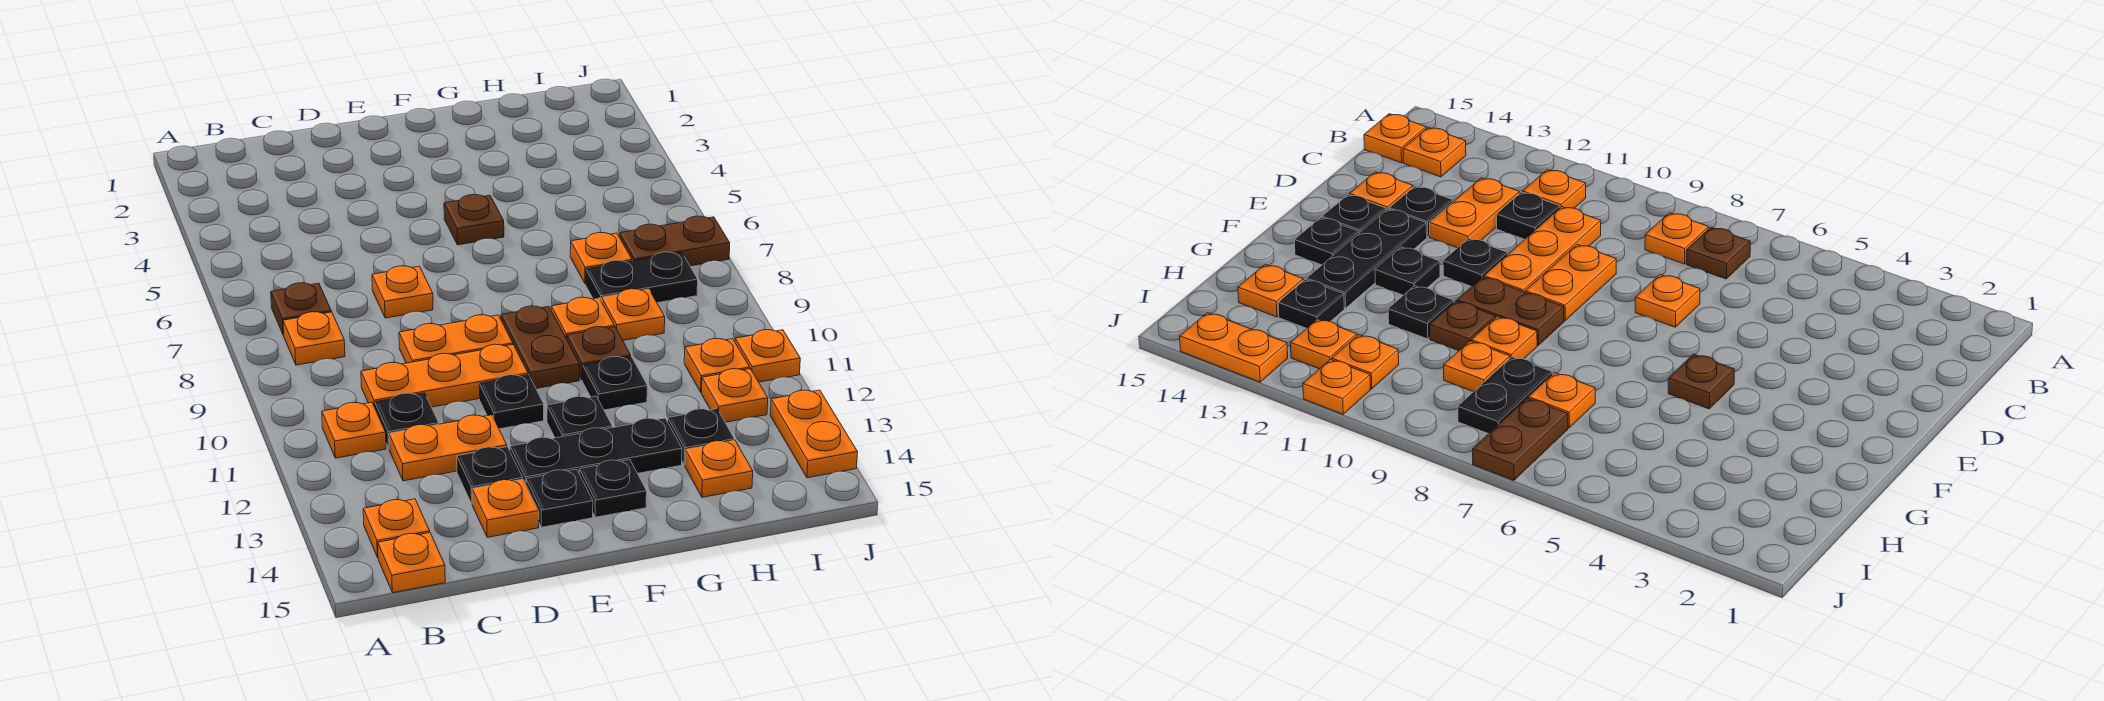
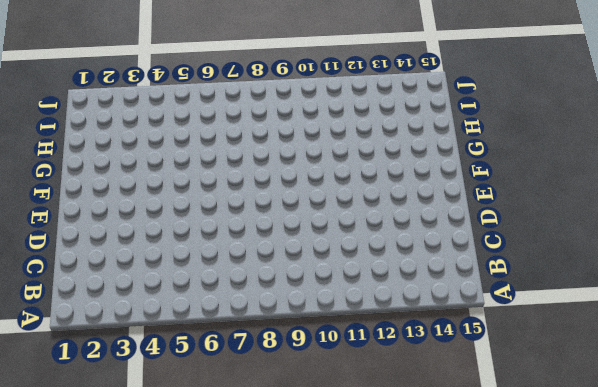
none -> brown plate B7 level 1
none -> orange plate B8 level 1
none -> orange plate B11 level 1
none -> orange plate B14 level 1

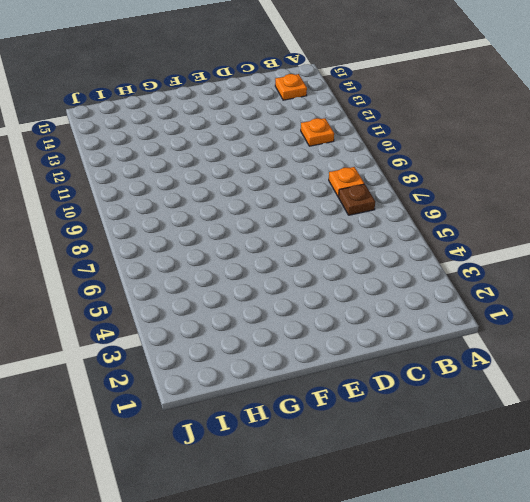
none -> orange plate B15 level 1
none -> orange plate C10:E10 level 1
none -> black plate C11 level 1
none -> orange plate C12:D12 level 1

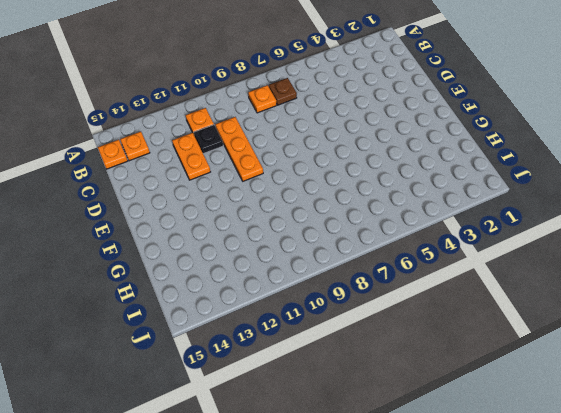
none -> orange plate D7 level 1
none -> orange plate D9:E9 level 1
none -> black plate D13 level 1
none -> orange plate D14 level 1

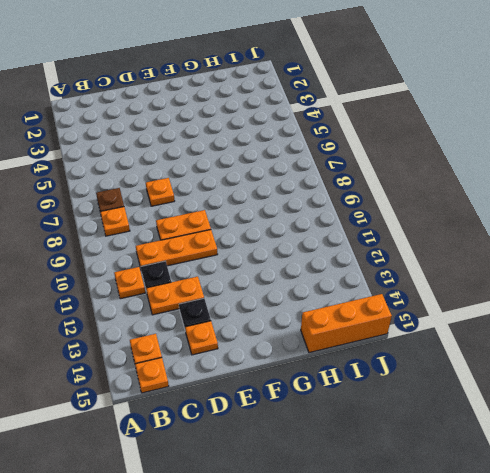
orange brick H15:J15 level 1 -> none
none -> black plate E11 level 1
none -> black plate E13:G13 level 1
none -> black plate E14 level 1
none -> brown plate F5 level 1

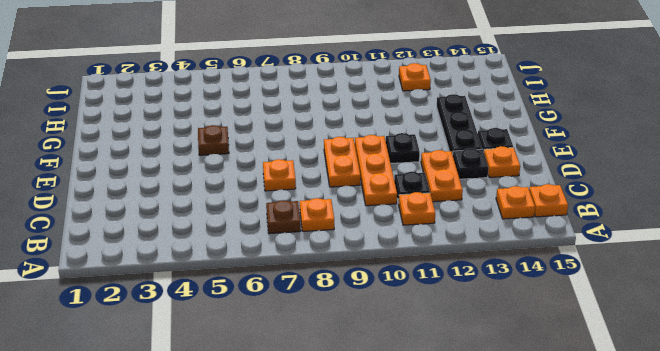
none -> brown plate F9:F10 level 1
none -> black plate F12 level 1
none -> black plate F14 level 1
none -> orange plate G9 level 1

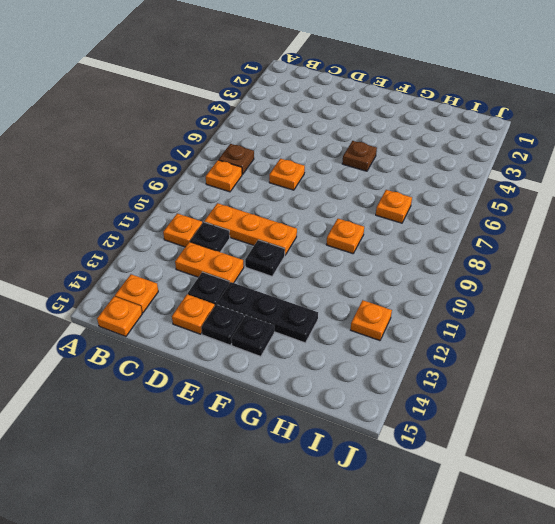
none -> orange plate D9:E9 level 1
none -> brown plate F9:F10 level 1
none -> black plate F12 level 1
none -> brown plate G10 level 1

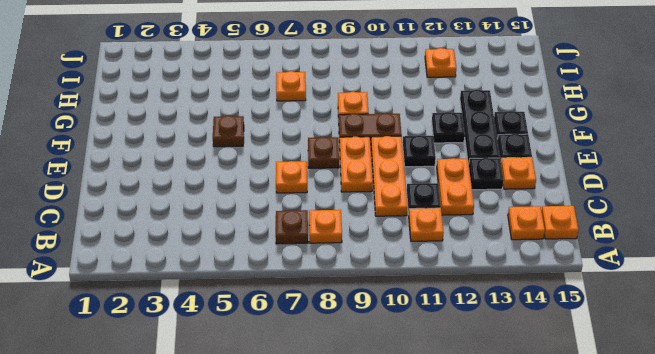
brown plate E8 level 1 -> brown plate G10 level 1
none -> black plate G11 level 1
none -> black plate H8:I8 level 1
none -> orange plate H9 level 1
none -> black plate H13 level 1

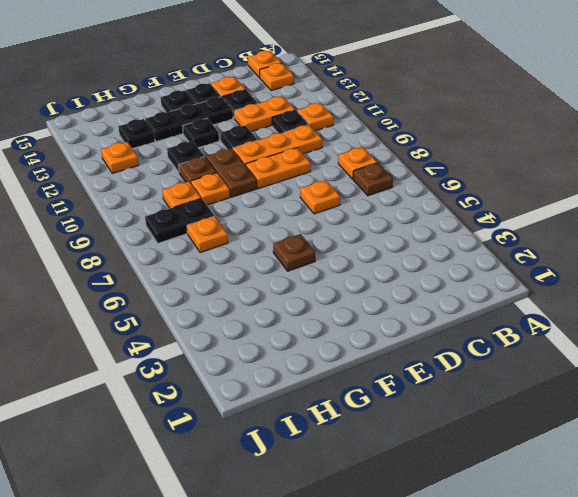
none -> orange plate H14 level 1
none -> brown plate I7:J7 level 1
none -> orange plate I11 level 1
none -> orange plate J11 level 1

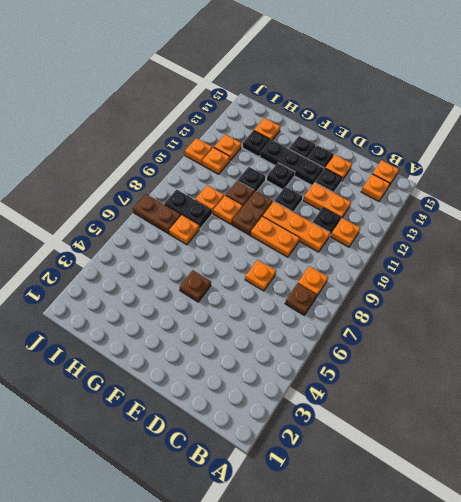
none -> orange plate J13:J14 level 1

